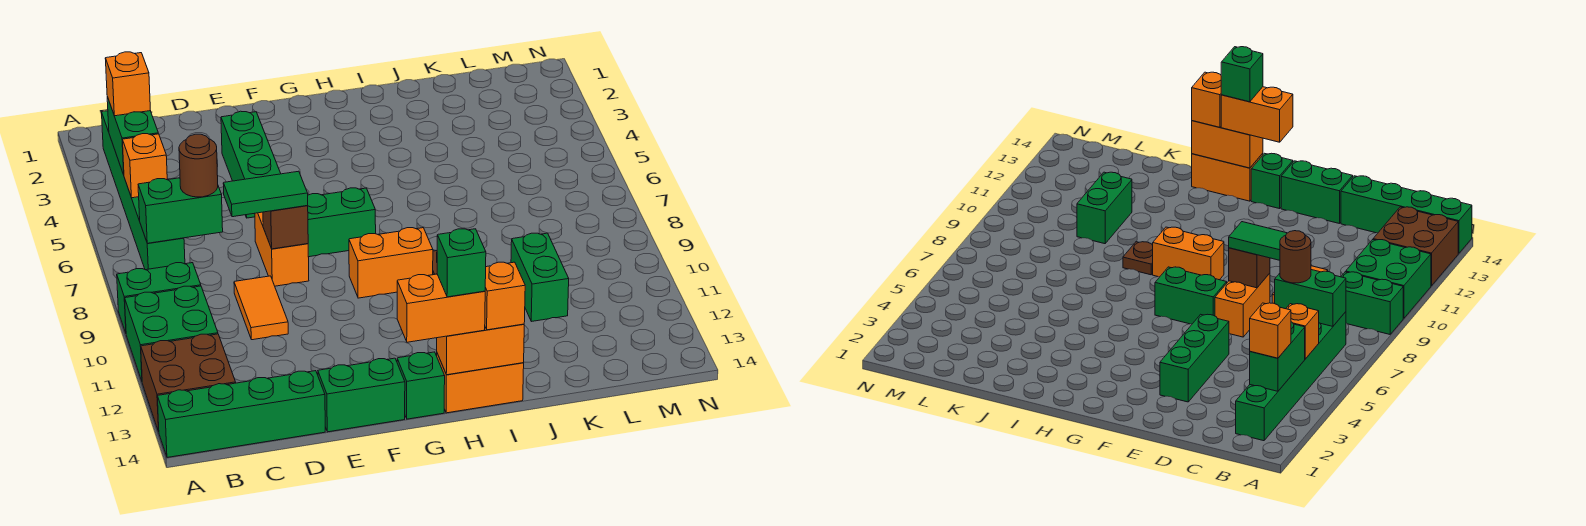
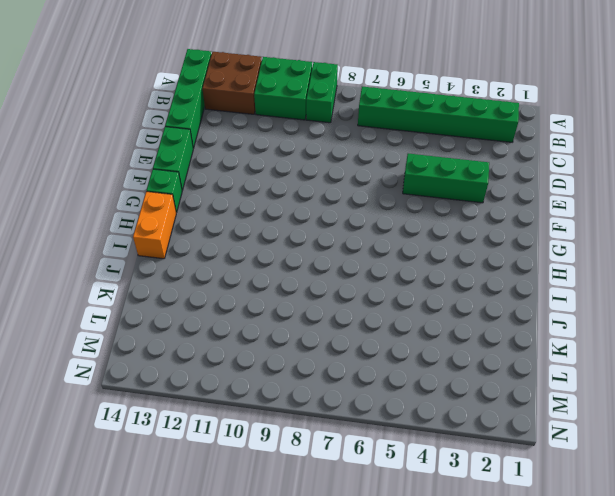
none -> orange tile D9:D10 level 1
none -> orange brick E7:E8 level 1
none -> green brick F7:G7 level 1

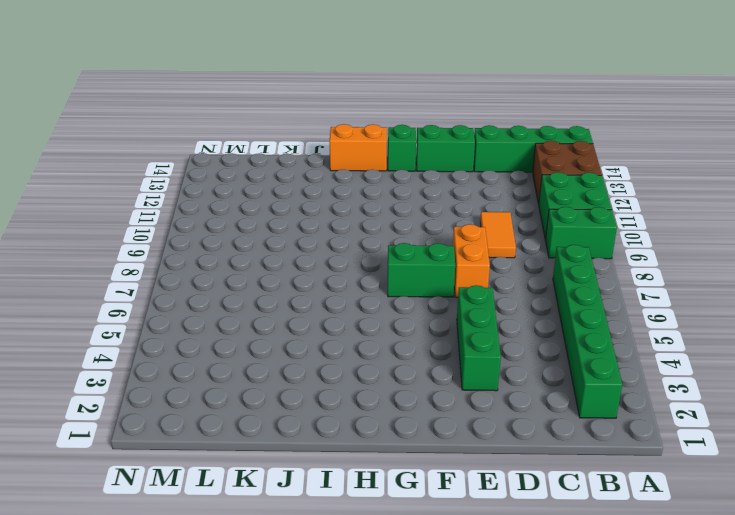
none -> orange brick G9:H9 level 1
none -> brown plate I9 level 1
none -> green brick K10:K11 level 1

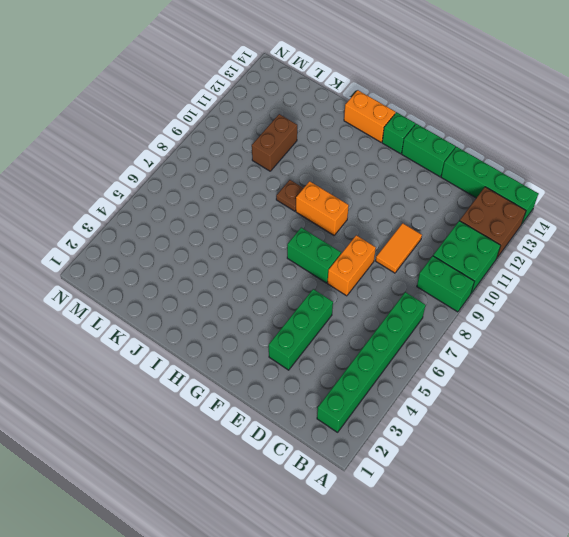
brown brick K10:K11 level 1 -> green brick K10:K11 level 1
none -> green brick B3:B4 level 2
none -> orange brick B5 level 2
none -> green brick B7:C7 level 2

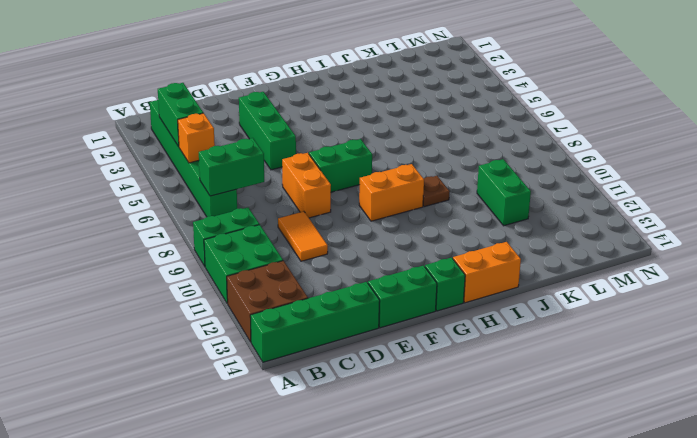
none -> brown brick E8 level 2
none -> orange brick H14:I14 level 2
none -> orange brick B3 level 3

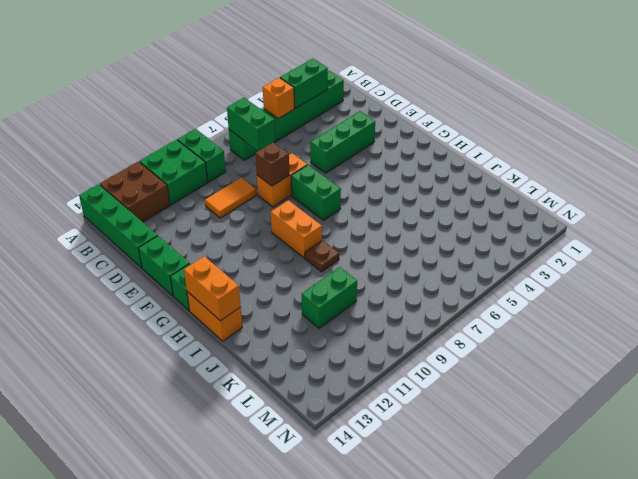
none -> orange brick B3 level 3
none -> brown round brick C7 level 3
none -> green tile D8:E8 level 3

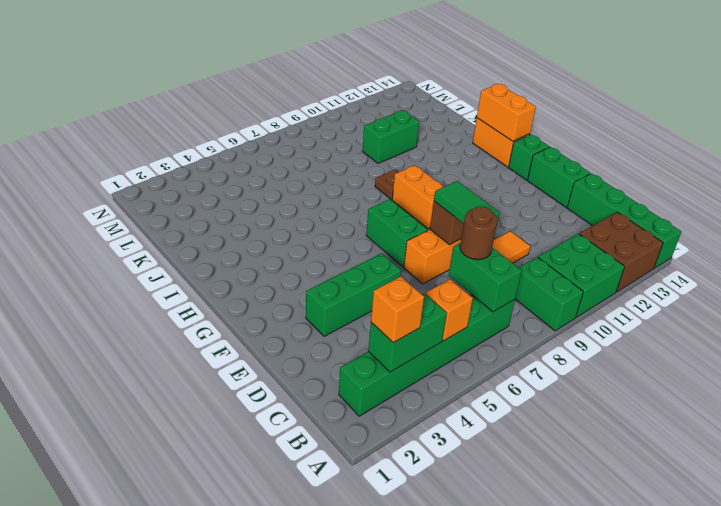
none -> orange brick G14:H14 level 3
none -> orange brick I14 level 3
none -> green brick H14 level 4

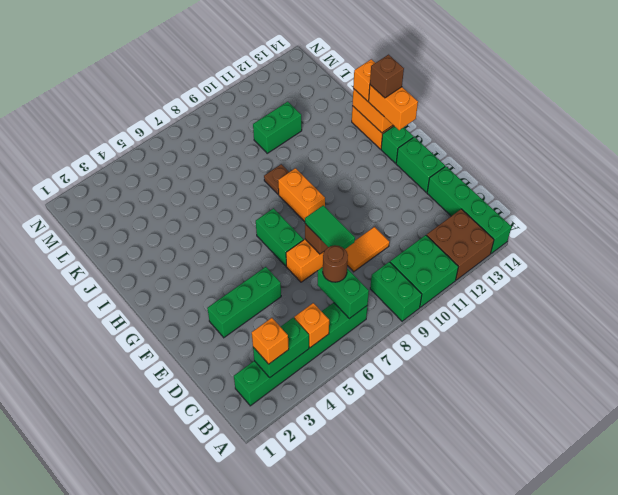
brown brick H14 level 4 -> green brick H14 level 4

